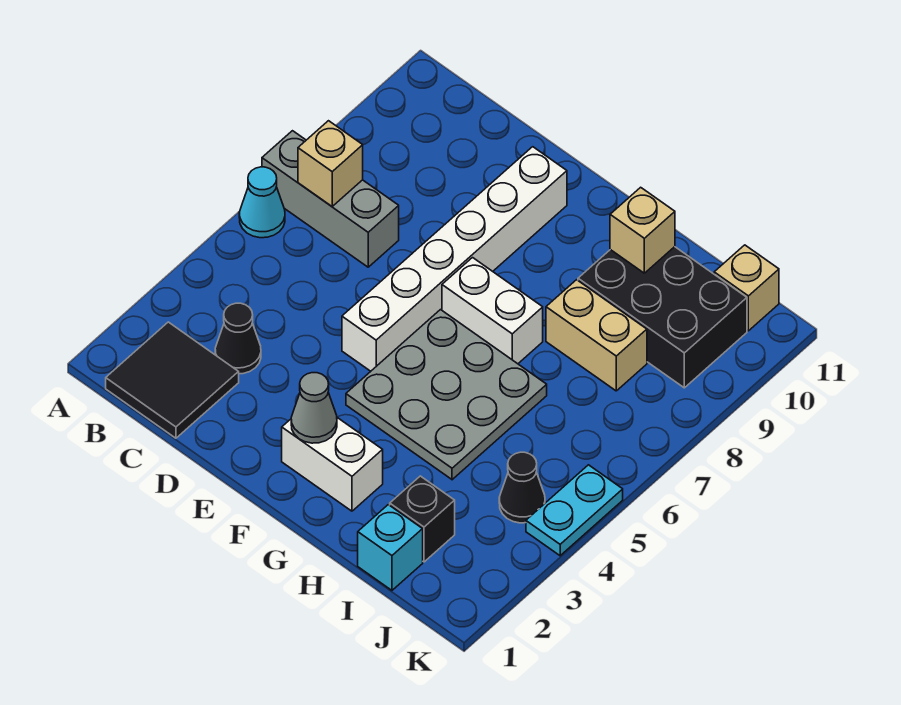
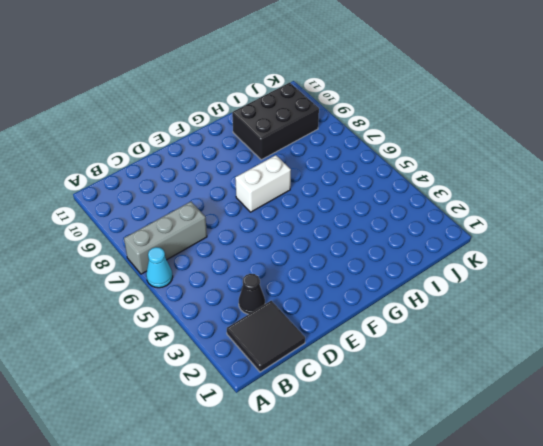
none -> white brick E5:E10 level 1
none -> white brick F2:G2 level 1
none -> grey plate F4:H6 level 1

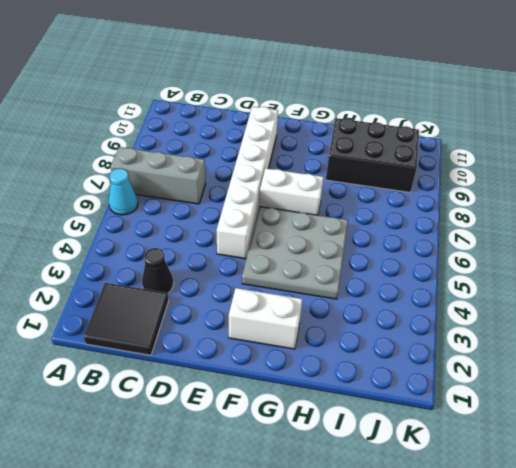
none -> tan brick H8:I8 level 1
none -> cyan brick I1 level 1
none -> black brick I2 level 1

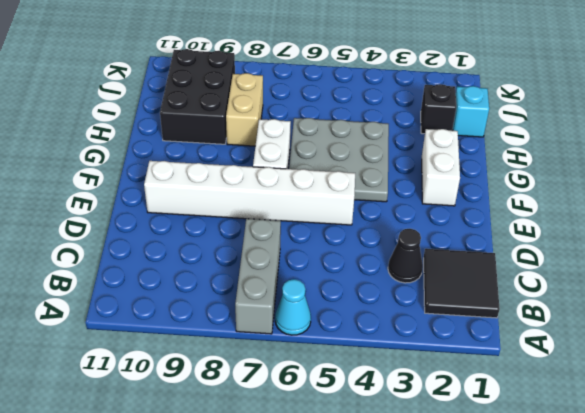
none -> black cone J4 level 1
none -> tan brick J11 level 1
none -> cyan plate K4:K5 level 1

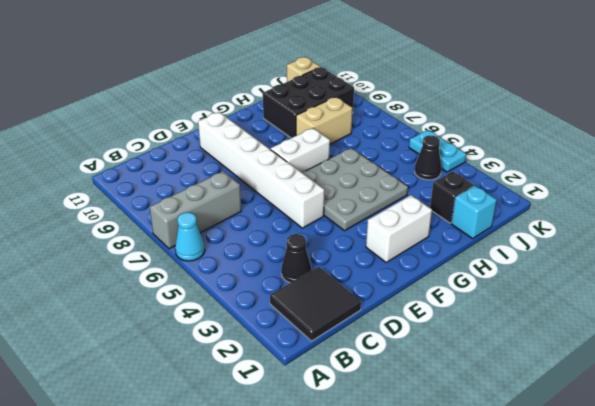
none -> tan brick B7 level 2
none -> grey cone F2 level 2
none -> tan brick H10 level 2

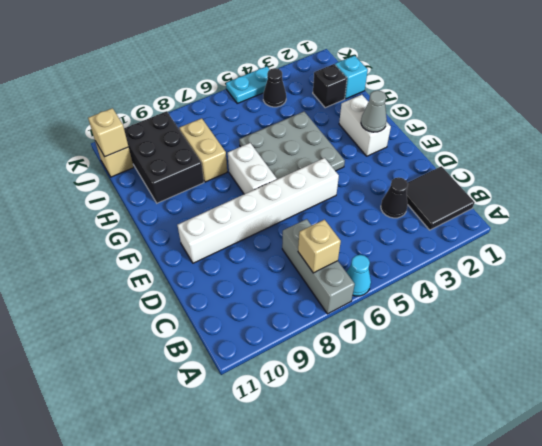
tan brick J11 level 2 -> tan brick H10 level 2

